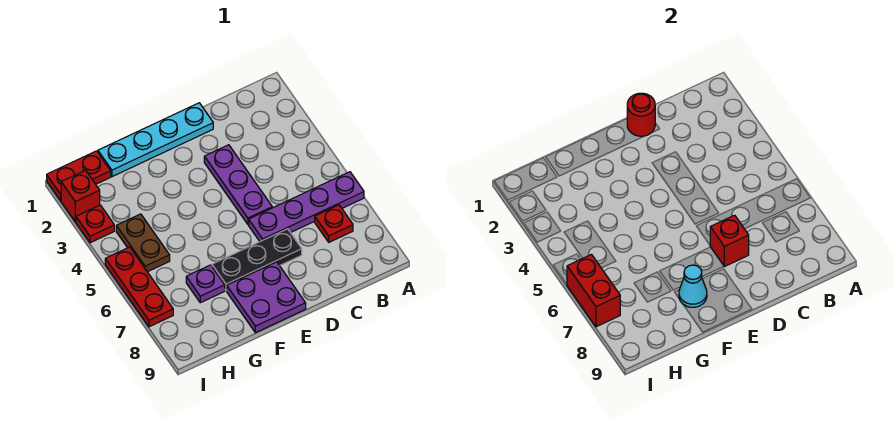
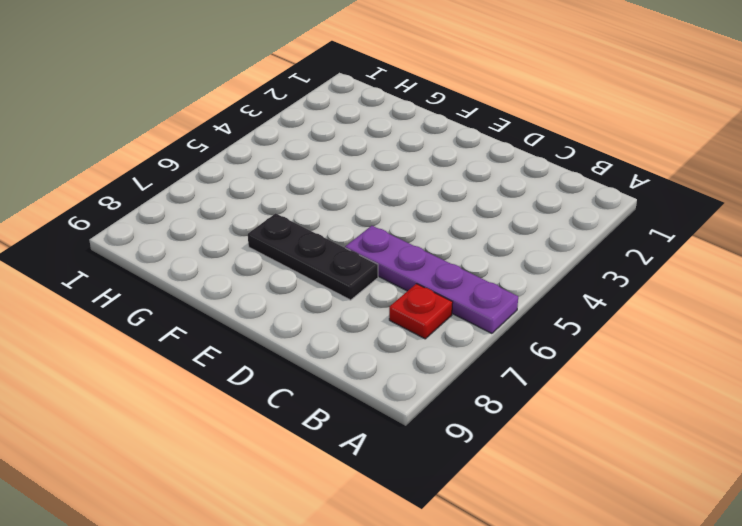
none -> cyan plate D1:G1 level 1
none -> purple plate D3:D5 level 1
none -> purple plate E8:F9 level 1

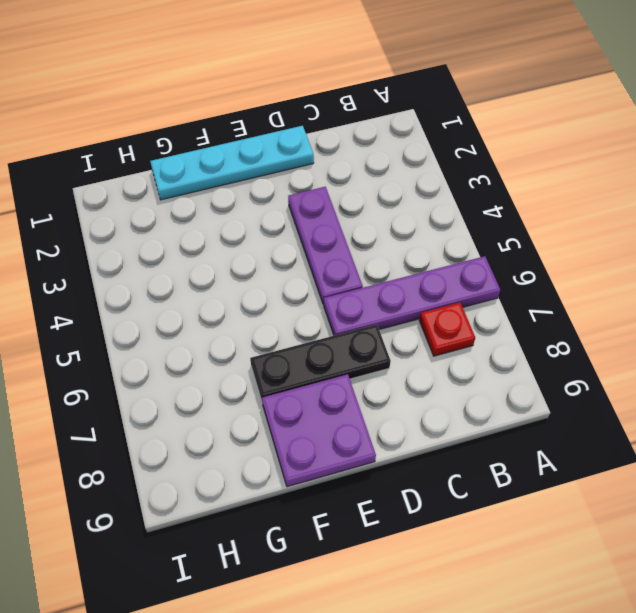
none -> purple plate G7 level 1
none -> red plate H1:I1 level 1
none -> brown plate H4:H5 level 1

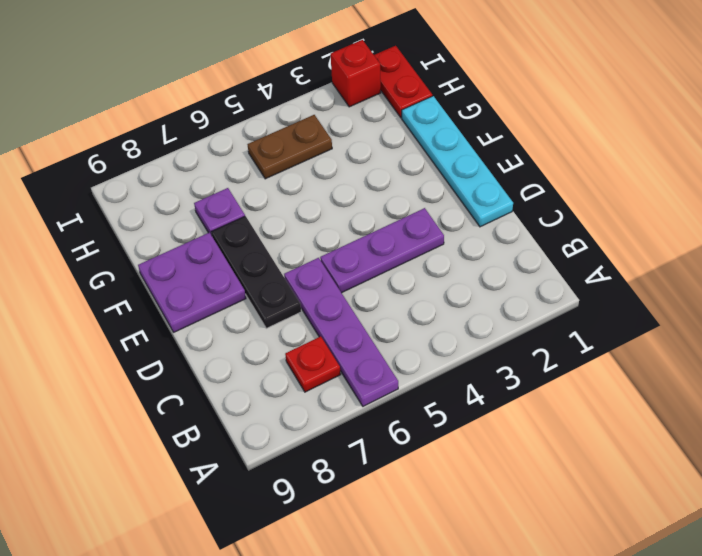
none -> red plate I3 level 1
none -> red plate I5:I7 level 1
none -> red round brick D1 level 2

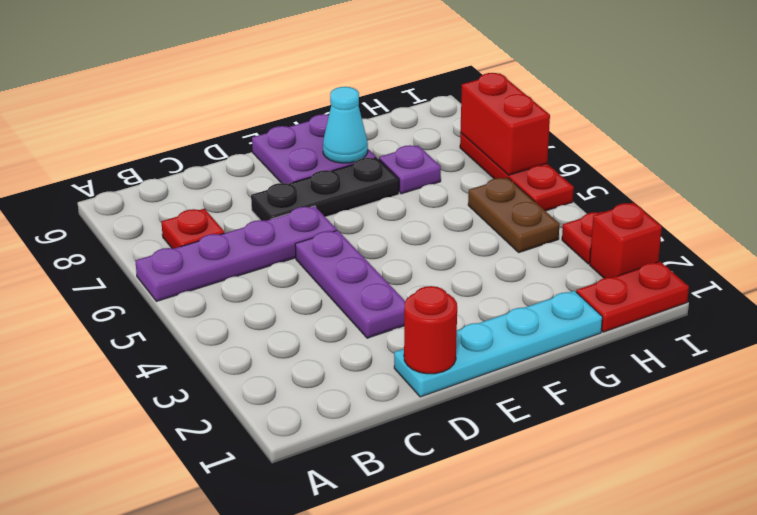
none -> red brick D7 level 2

